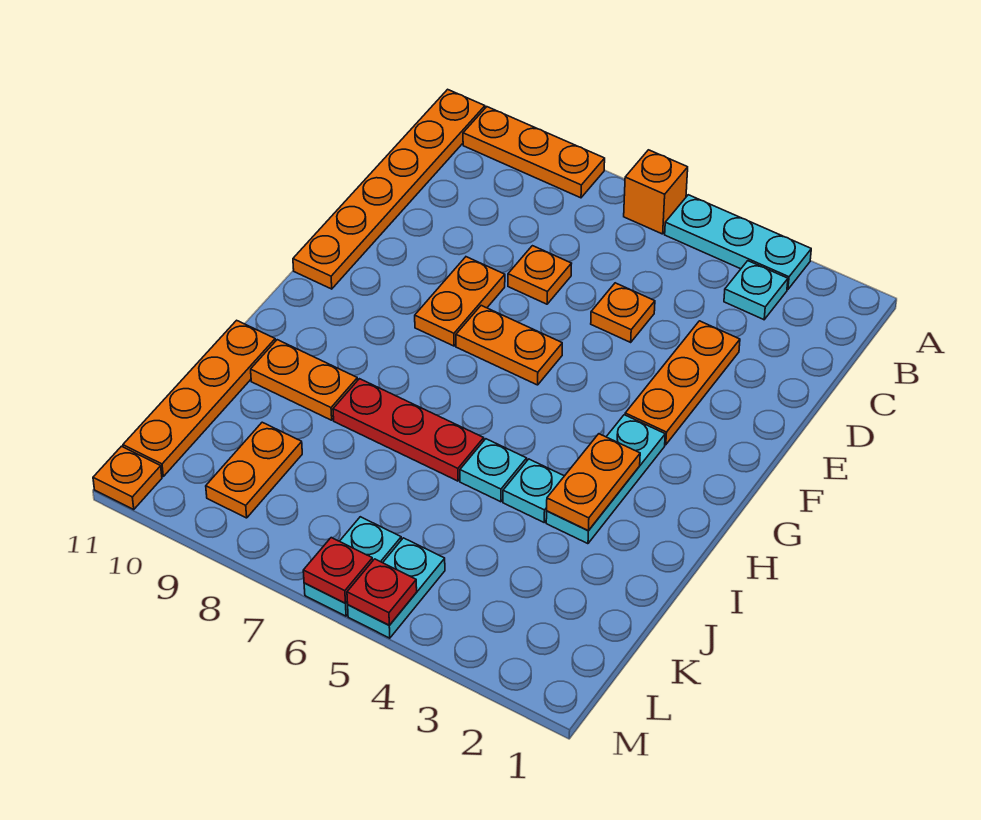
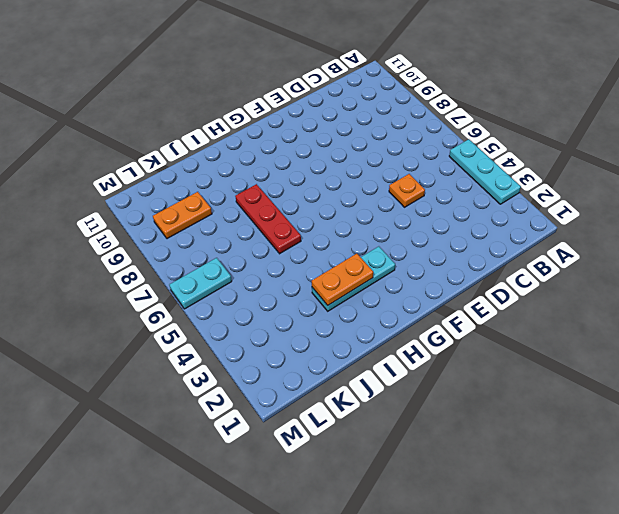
none -> orange brick A6 level 1
none -> orange plate A8:A10 level 1
none -> orange plate A11:F11 level 1

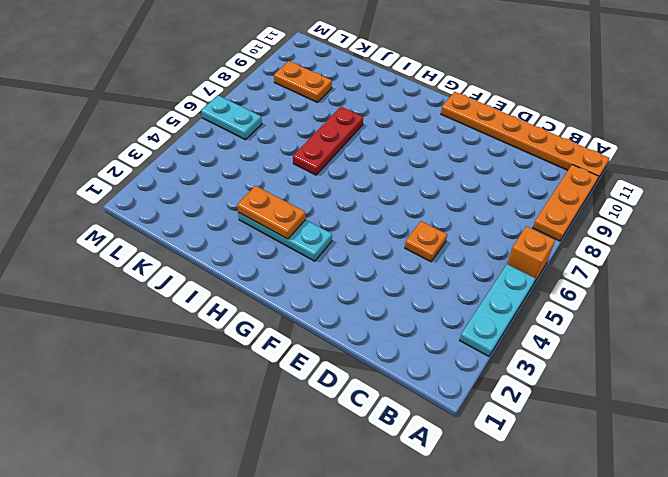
none -> cyan plate B3 level 1
none -> orange plate D3:F3 level 1
none -> orange plate D7 level 1

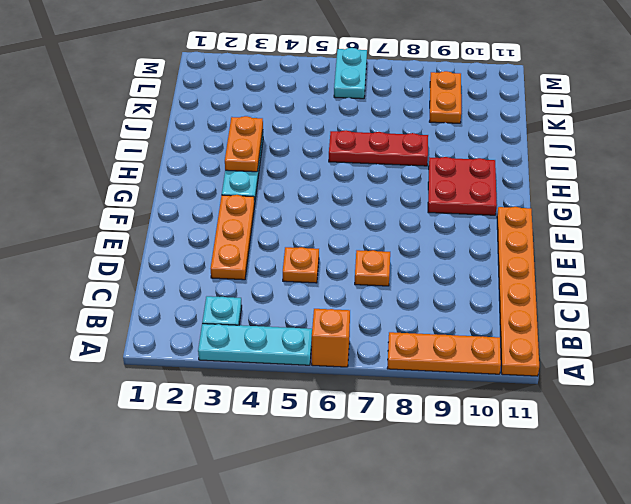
red plate G9:H10 level 1 -> none
none -> orange plate E8:F8 level 1
none -> orange plate F6:F7 level 1
none -> cyan plate I4 level 1

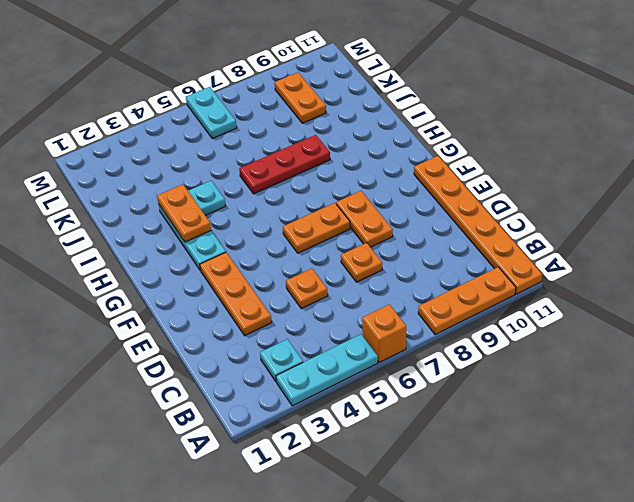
none -> cyan plate I5 level 1
none -> orange plate I9:I10 level 1
none -> orange plate I11:L11 level 1

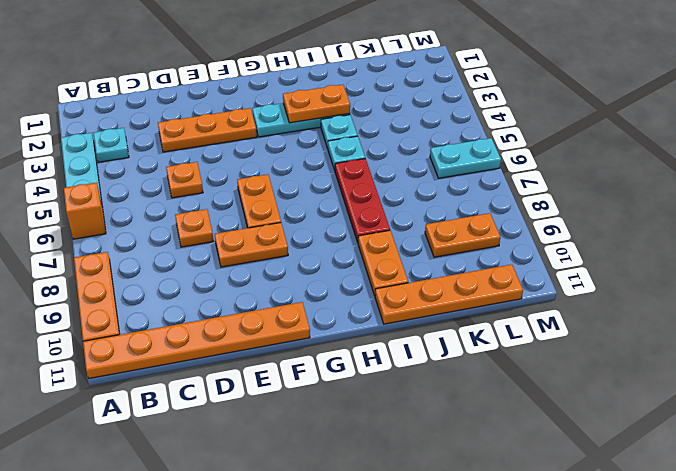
none -> cyan plate L5:M5 level 1
none -> orange plate M11 level 1
none -> red plate M5 level 2

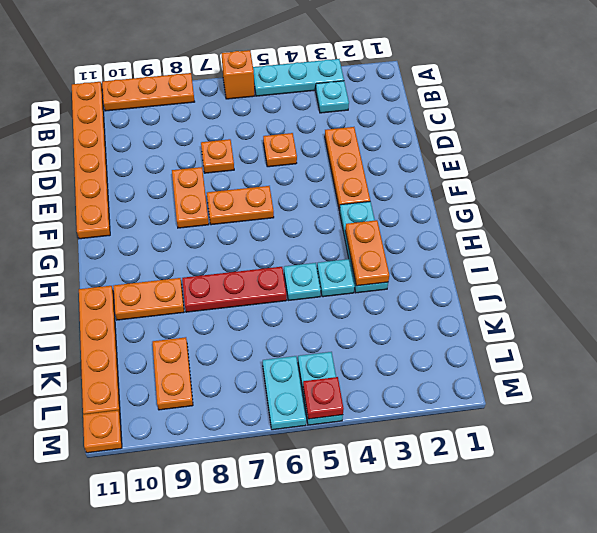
none -> red plate M6 level 2

